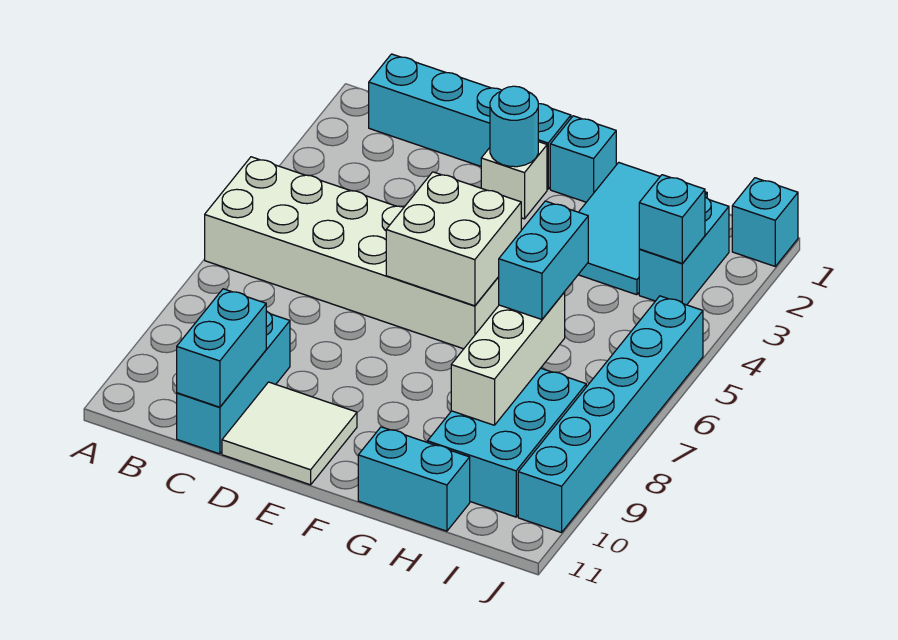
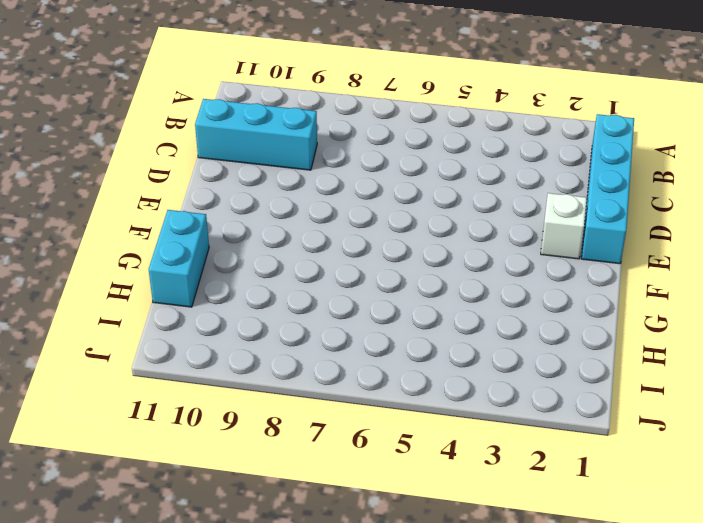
none -> white brick A5:F6 level 1
none -> white tile D10:E11 level 1
none -> cyan brick F1 level 1

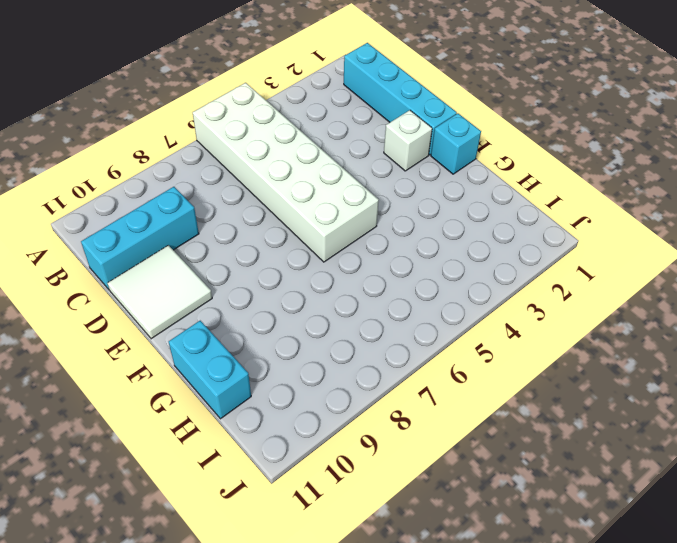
none -> cyan tile G1:H3 level 1
none -> cyan brick H8:I10 level 1
none -> cyan brick I2:I3 level 1

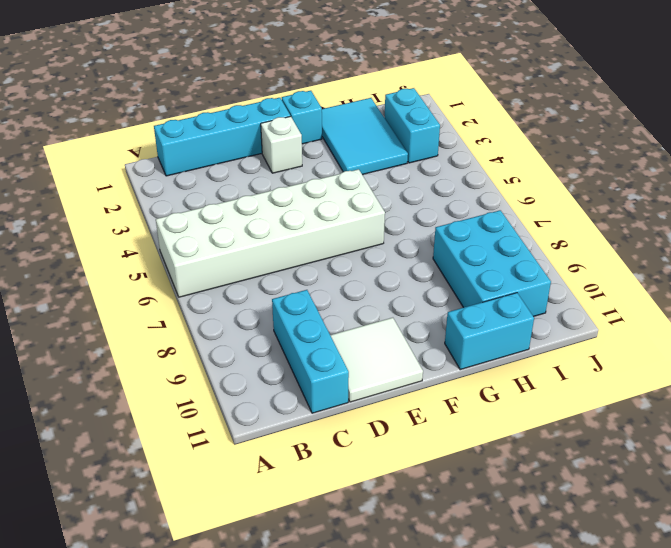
none -> cyan brick J1 level 1
none -> cyan brick J5:J10 level 1
none -> cyan brick C10:C11 level 2

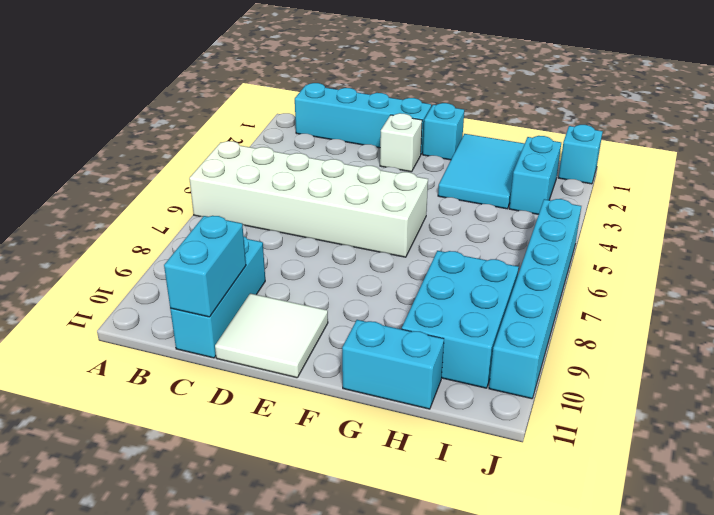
none -> cyan round brick E2 level 2
none -> white brick E5:F6 level 2
none -> white brick H7:H9 level 2

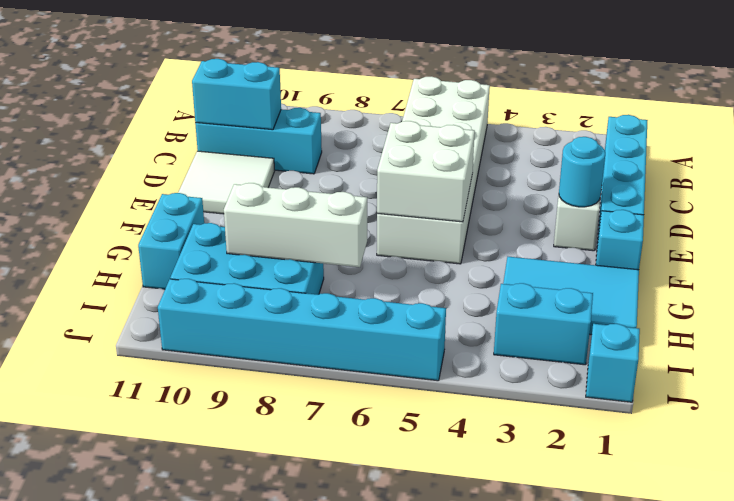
none -> cyan brick I3 level 2
none -> cyan brick H6:H7 level 3

